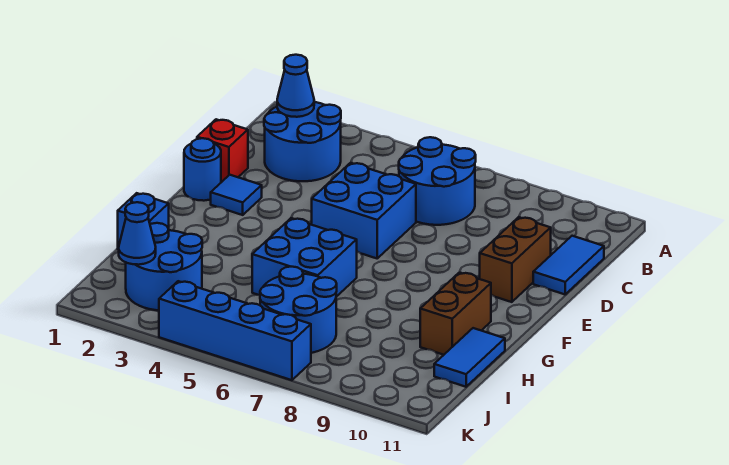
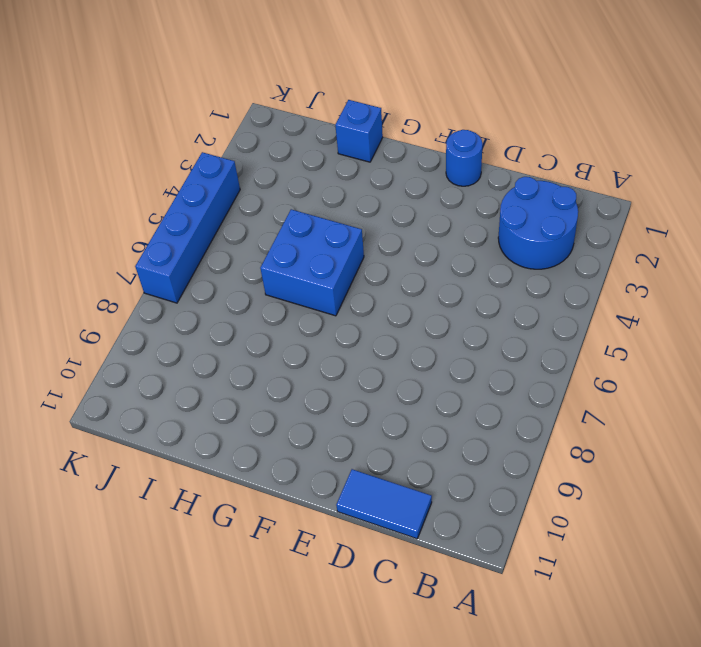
none -> blue round brick B6:C7 level 1
none -> red brick D1 level 1
none -> blue brick D5:E6 level 1

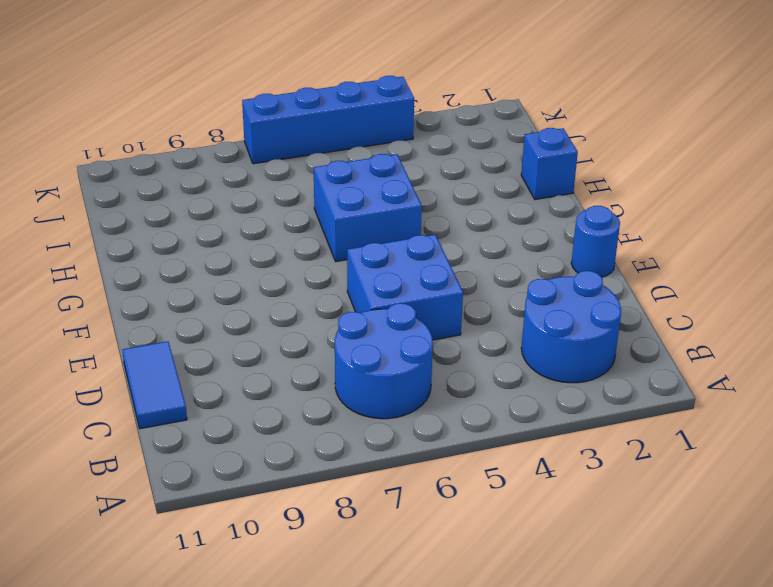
none -> red brick D1 level 1
none -> brown brick D10:E10 level 1
none -> blue tile E2 level 1

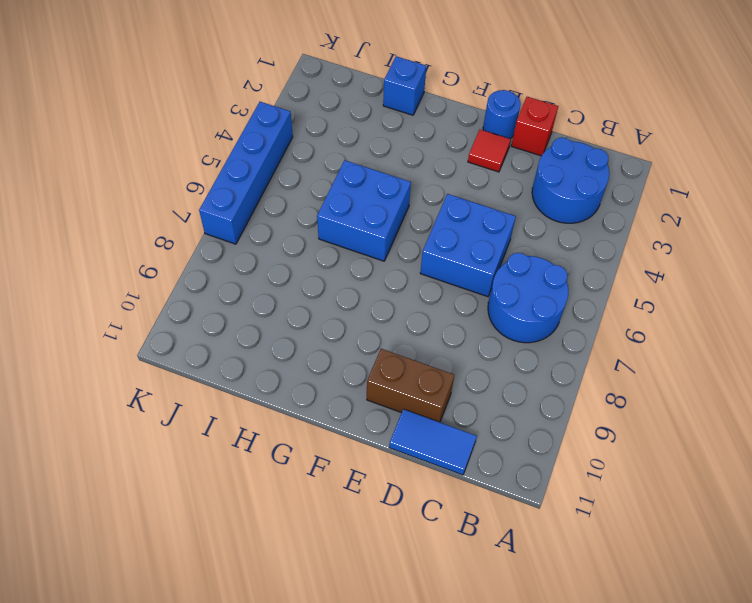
red tile E2 level 1 -> blue tile E2 level 1
none -> brown brick G10:H10 level 1
none -> blue tile H11:I11 level 1
none -> blue round brick I2:J3 level 1

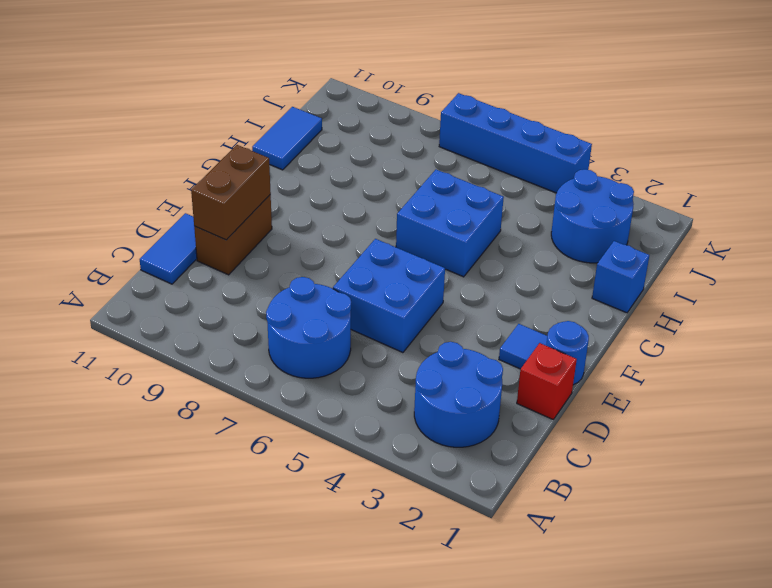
brown brick D10:E10 level 2 -> brown brick G10:H10 level 1
none -> blue round brick I6:J7 level 1
none -> blue cone B2 level 2
none -> blue cone J2 level 2

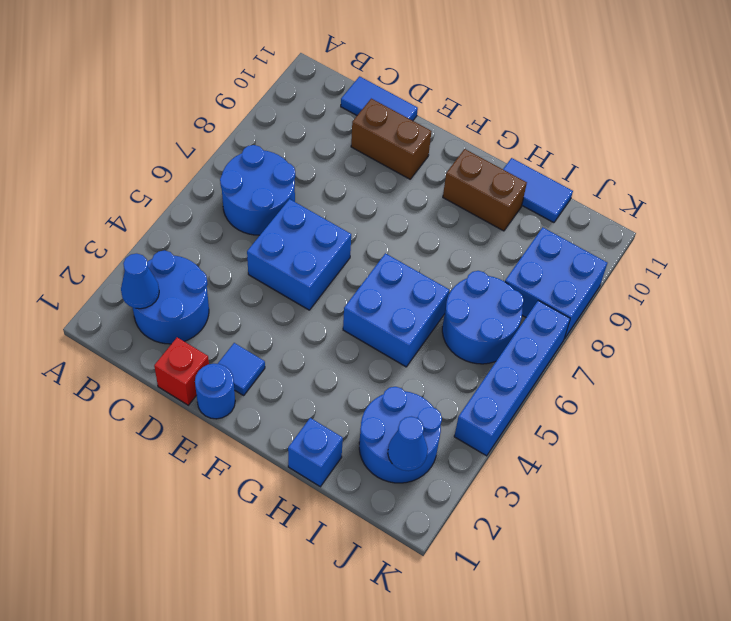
blue brick J8:K9 level 1 -> none

